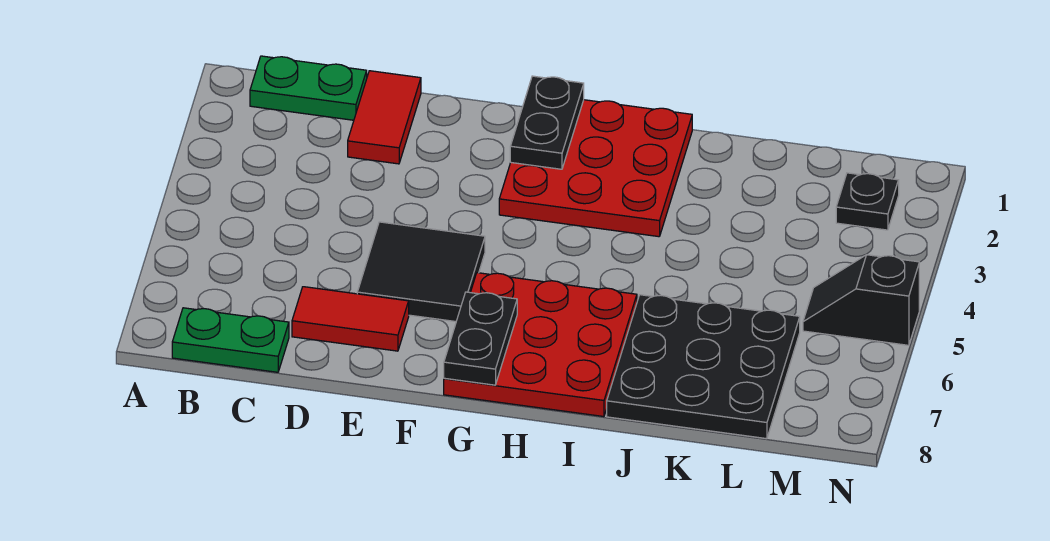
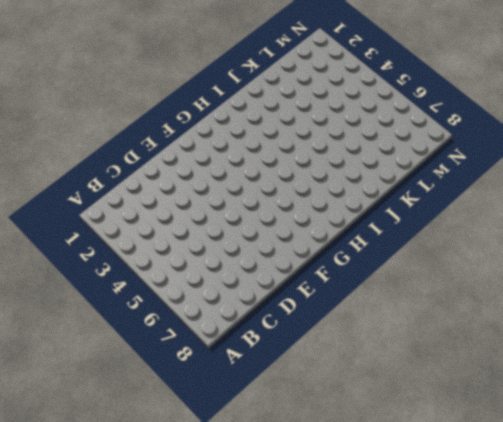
none -> green plate B1:C1 level 1
none -> green plate B8:C8 level 1
none -> red tile D1:D2 level 1

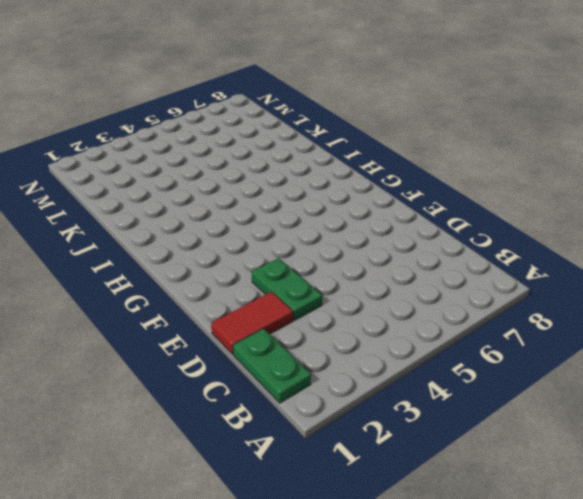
green plate D3:E3 level 1 -> green plate B8:C8 level 1
none -> red tile D7:E7 level 1
none -> black tile E5:F6 level 1
none -> red plate G1:I3 level 1

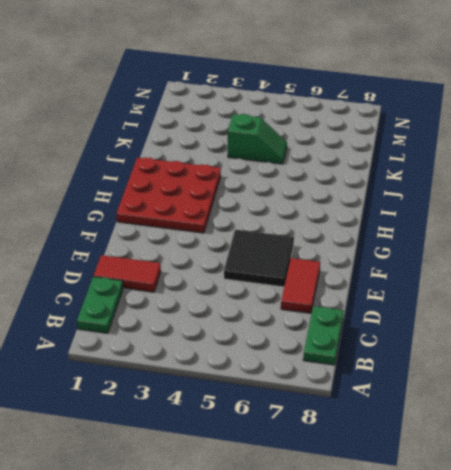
green slope K4:K5 level 1 top 4 -> none
none -> red plate G6:I8 level 1
none -> black plate J6:L8 level 1
none -> black plate M2 level 1

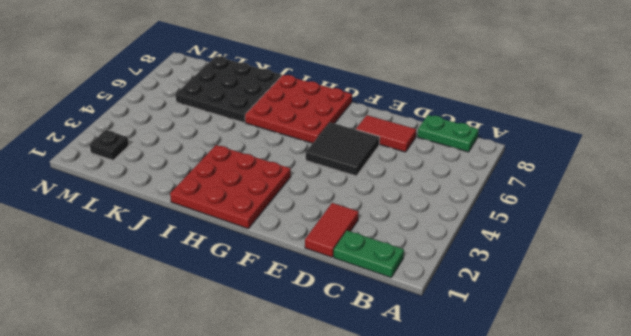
none -> black slope M5:N5 level 1 top N
none -> black plate G1:G2 level 2
none -> black plate G7:G8 level 2

